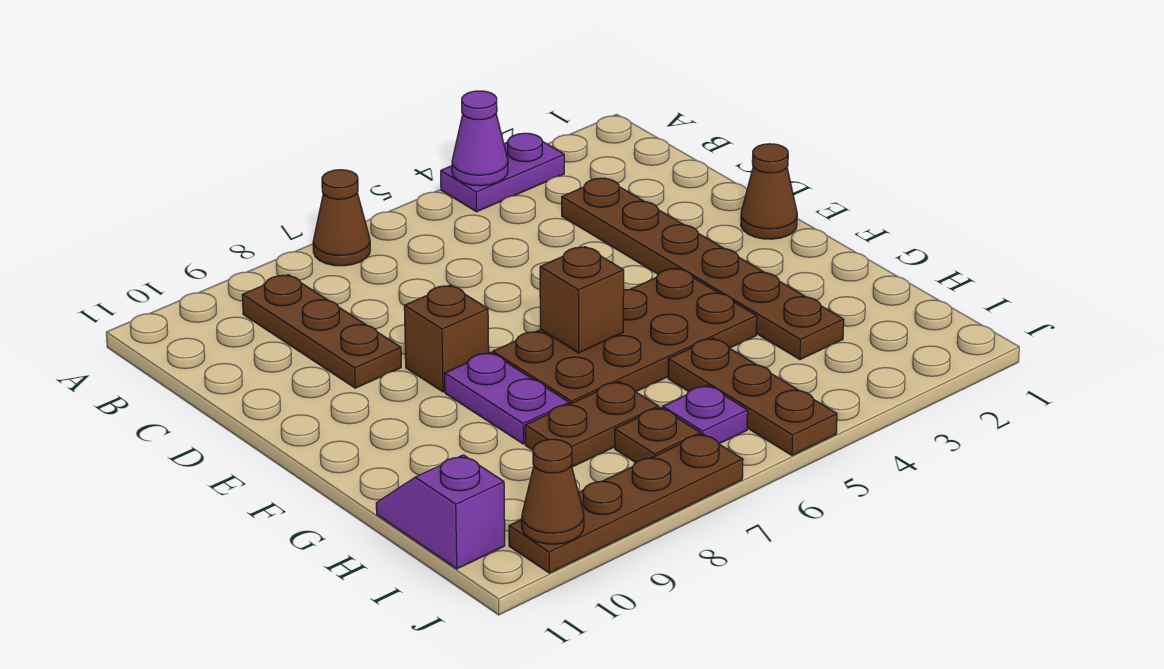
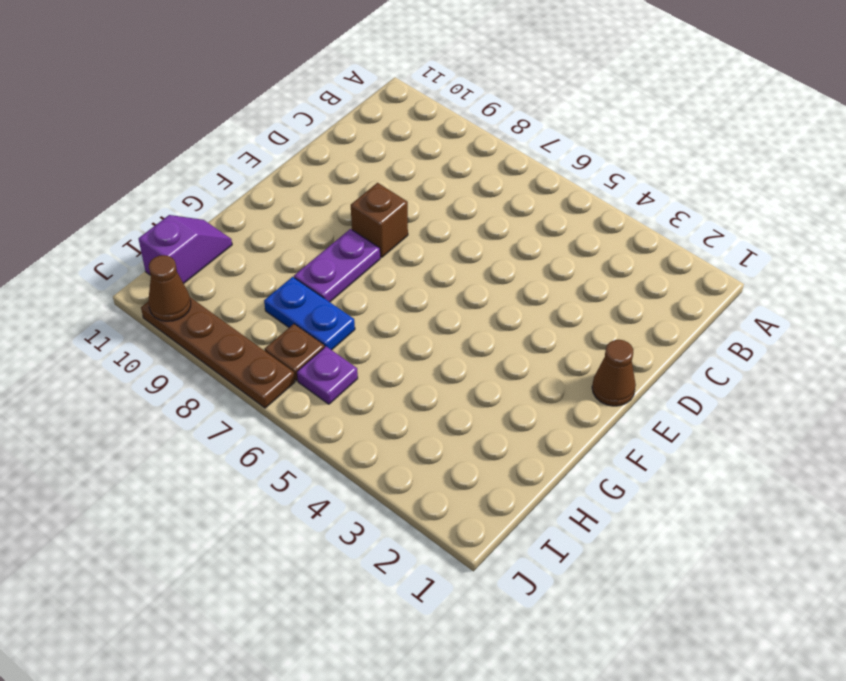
blue plate H7:H8 level 1 -> brown plate H7:H8 level 1
none -> purple plate A3:A4 level 1
none -> brown cone A7 level 1
none -> brown plate B9:D9 level 1

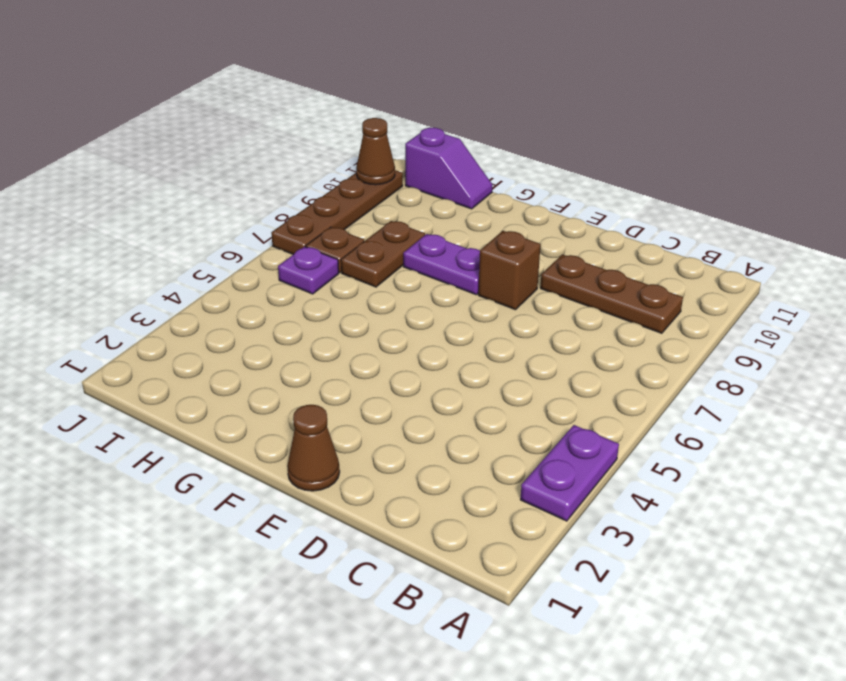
none -> brown cone A7 level 1
none -> brown plate C3:H3 level 1
none -> brown plate F4:G7 level 1

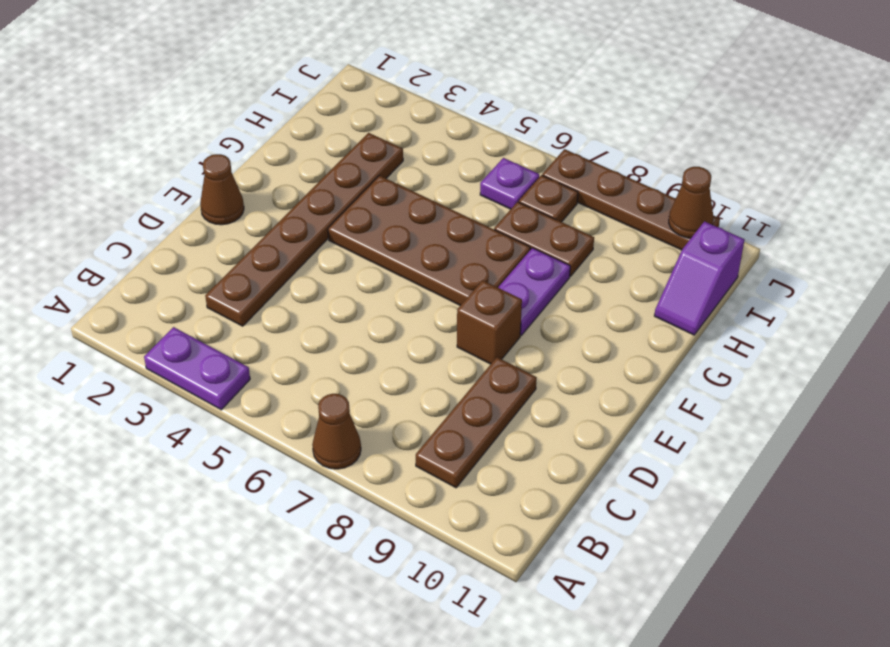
none -> brown plate H5:J5 level 1
none -> purple cone A4 level 2
none -> brown brick F6 level 2

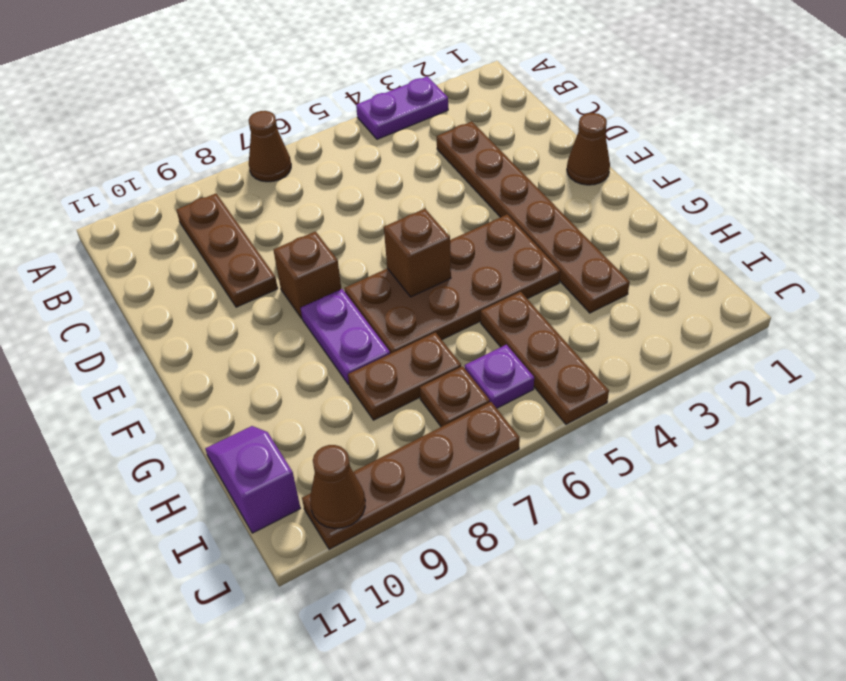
none -> purple cone A4 level 2

